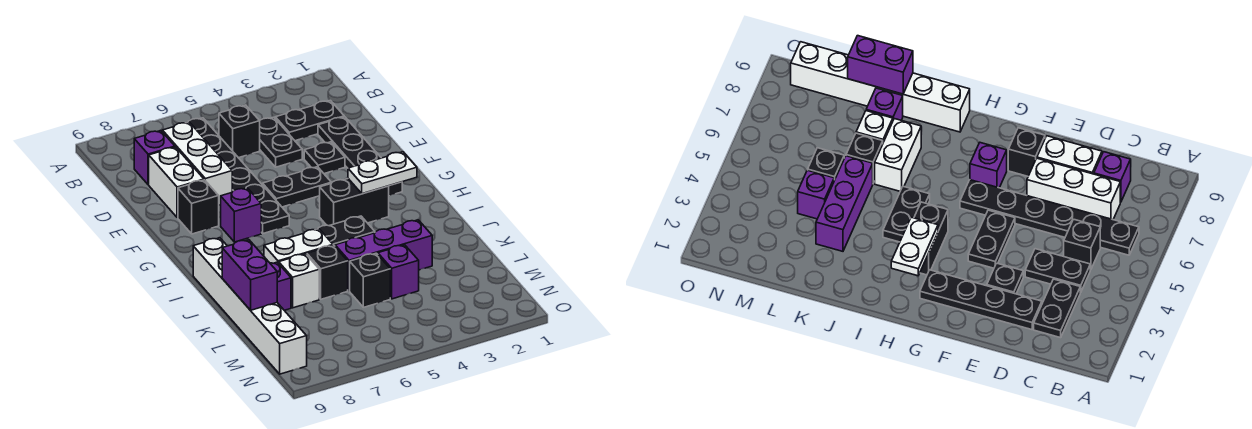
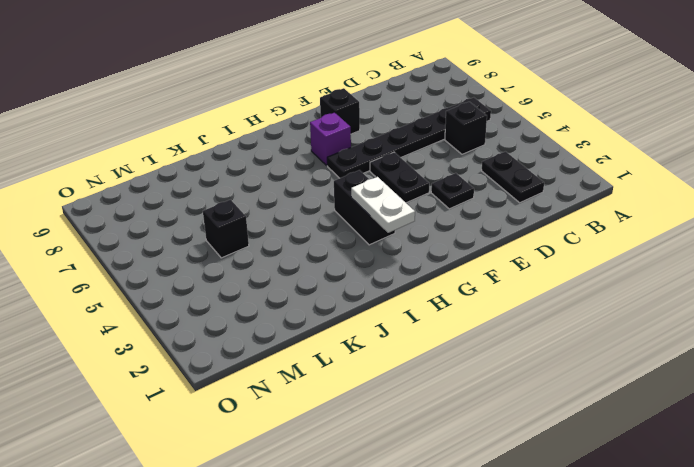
none -> black plate C4:D4 level 1
none -> white brick C7:E7 level 1
none -> purple brick C8 level 1

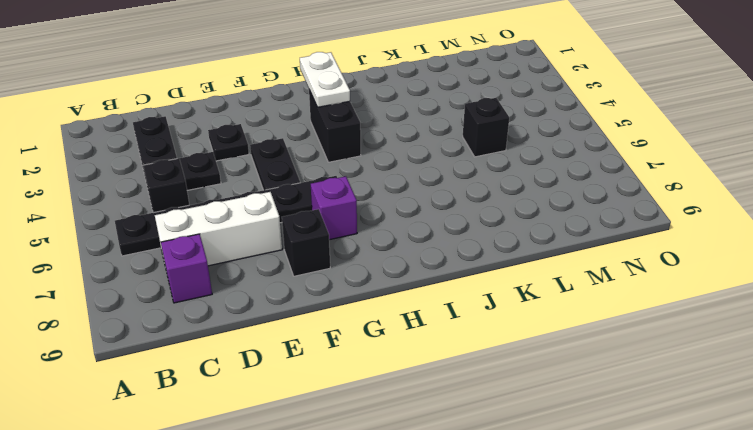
none -> black plate D2:G2 level 1
none -> white brick D8:E8 level 1
none -> black plate I4:I5 level 1

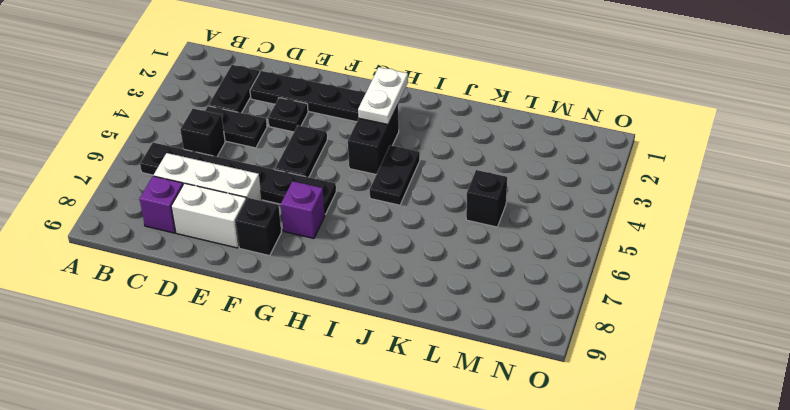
none -> white brick I9:N9 level 1
none -> white brick J6:J7 level 1
none -> purple brick K3:K5 level 1

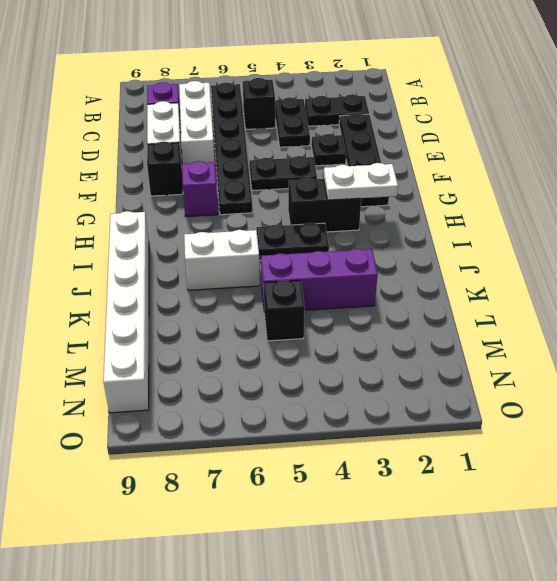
none -> black brick K6 level 1
none -> white brick K7 level 1
none -> purple brick K8 level 1

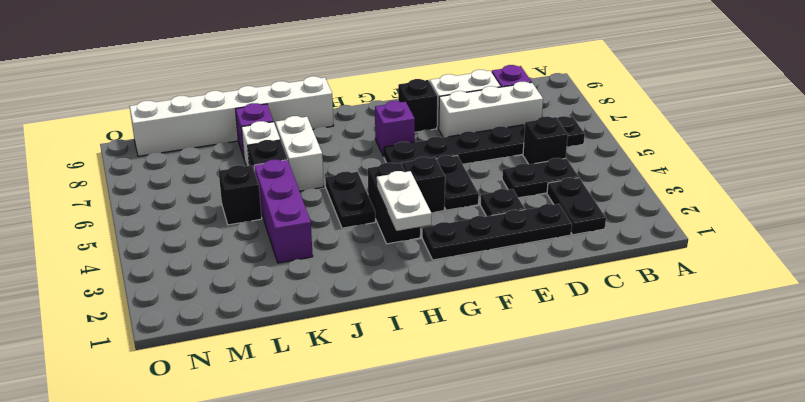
black brick G4 level 1 -> none
none -> purple brick L4 level 1
none -> purple brick K9:L9 level 2

